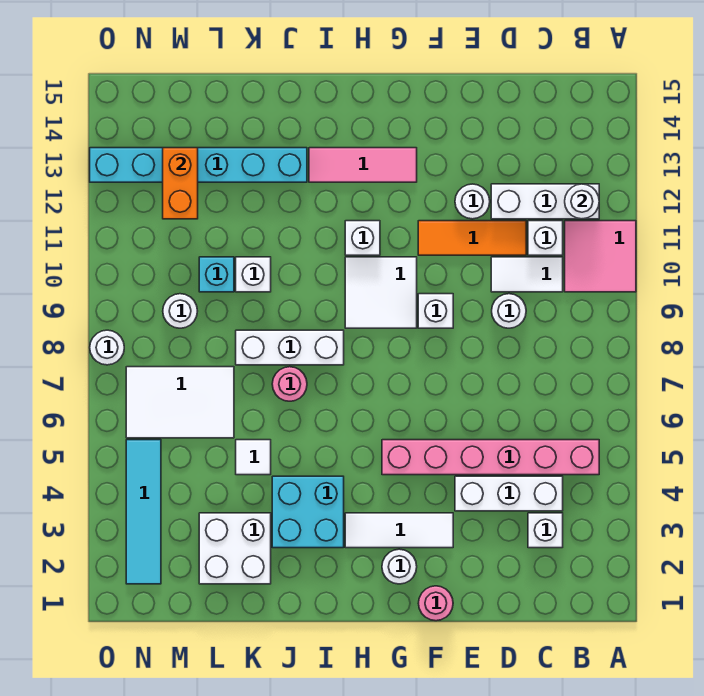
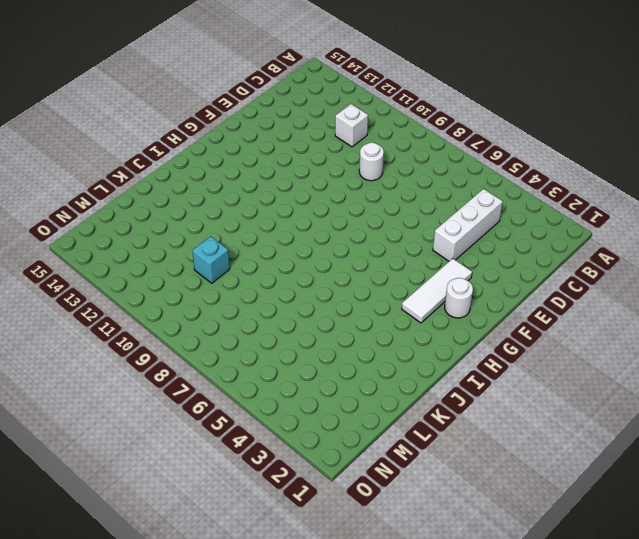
none -> pink tile A10:B11 level 1
none -> pink brick B5:G5 level 1
none -> white brick B12:D12 level 1
none -> white brick C3 level 1

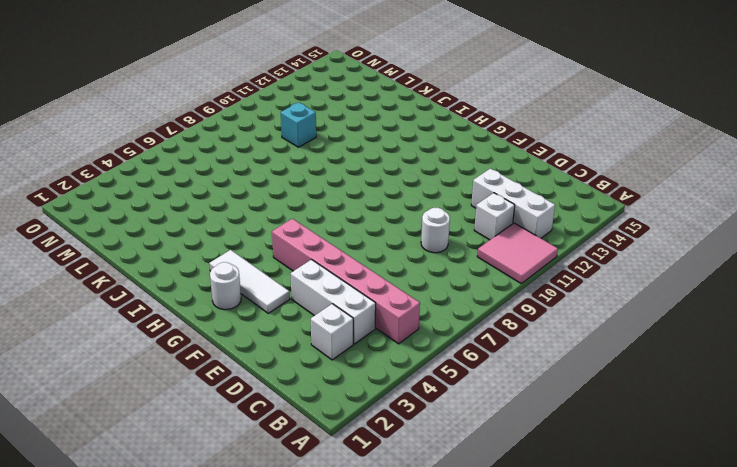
none -> white tile C10:D10 level 1
none -> orange tile D11:F11 level 1
none -> white round brick E12 level 1
none -> pink round brick F1 level 1

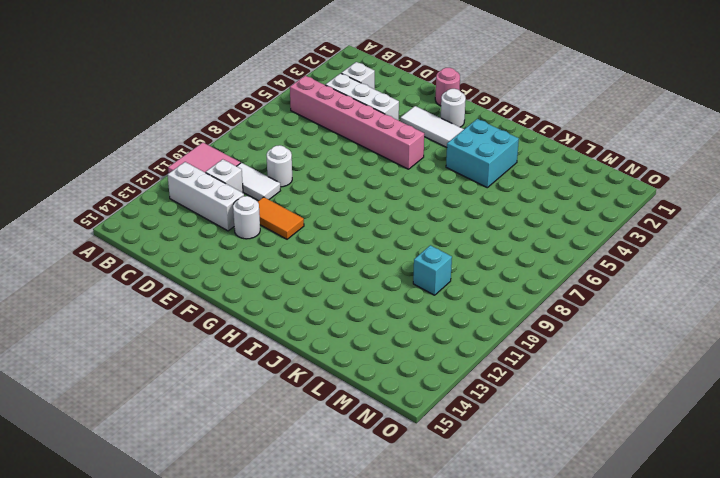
orange tile E11:F11 level 1 -> orange tile D11:F11 level 1
none -> white brick F9 level 1
none -> white tile G9:H10 level 1
none -> pink tile G13:I13 level 1
none -> white brick H11 level 1

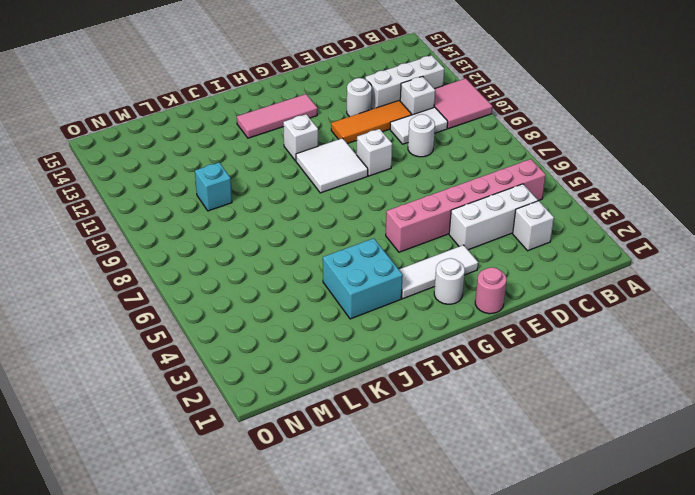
none -> white brick I8:K8 level 1
none -> pink round brick J7 level 1
none -> cyan brick J13:O13 level 1
none -> white brick K2:L3 level 1

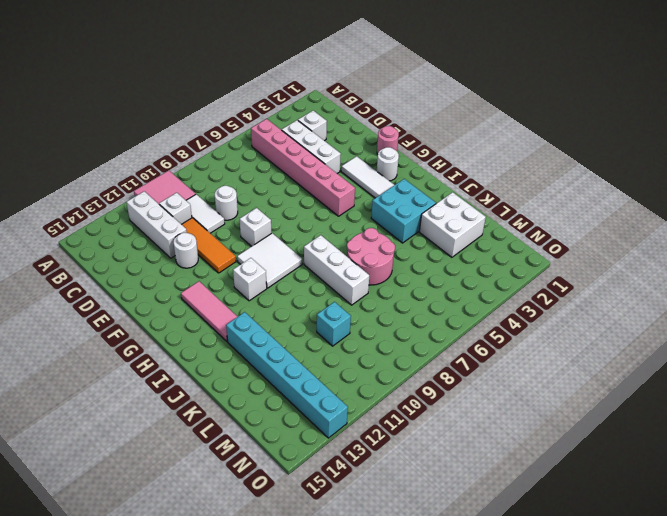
pink round brick J6:K7 level 1 -> pink round brick J7 level 1
none -> white tile K5 level 1
none -> white brick K10 level 1
none -> white tile L6:N7 level 1
none -> white round brick M9 level 1

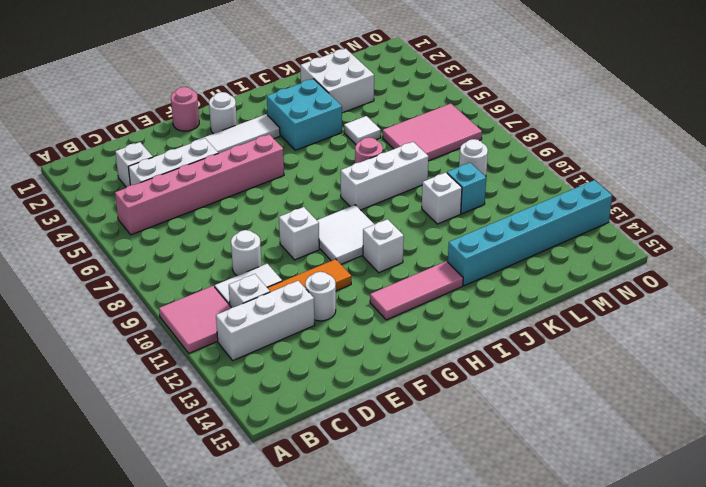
pink tile L6:N7 level 1 -> white tile L6:N7 level 1
none -> cyan tile N2:N5 level 1
none -> white round brick O8 level 1
none -> white round brick B12 level 2
none -> orange brick M12:M13 level 2

